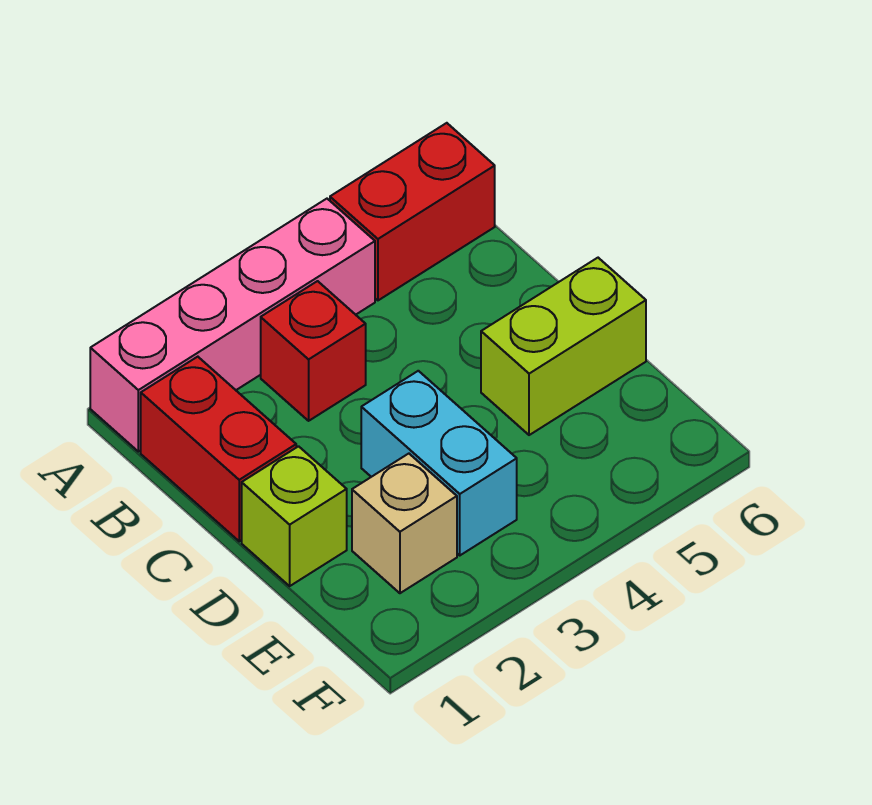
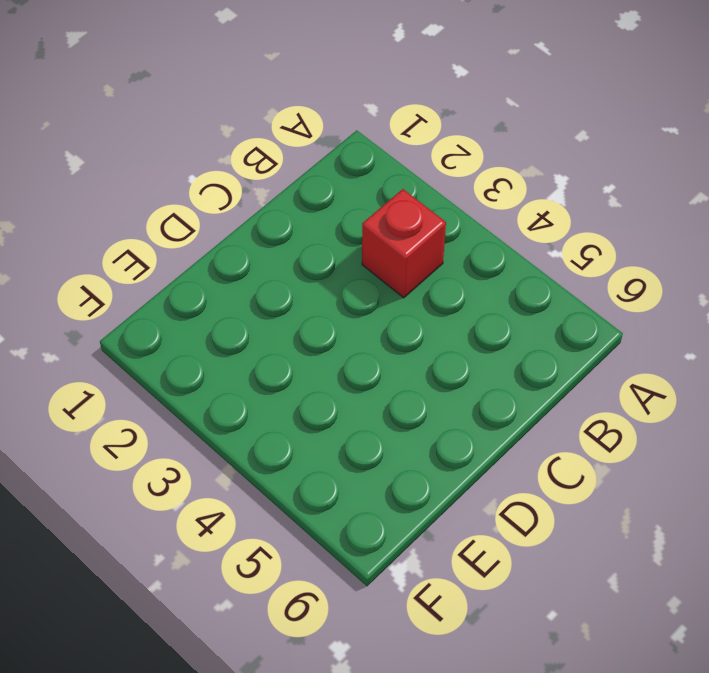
none -> pink brick A1:A4 level 1
none -> red brick A5:A6 level 1

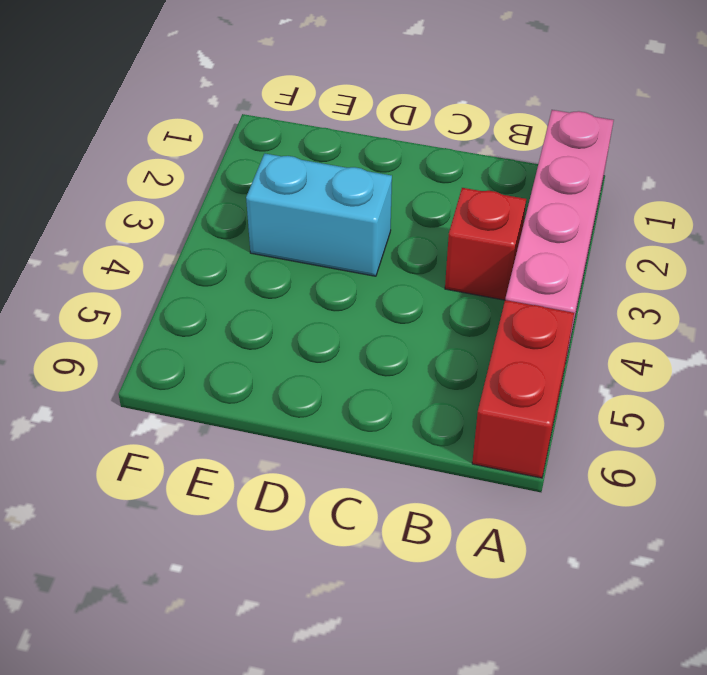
none -> red brick B1:C1 level 1
none -> lime brick D1 level 1

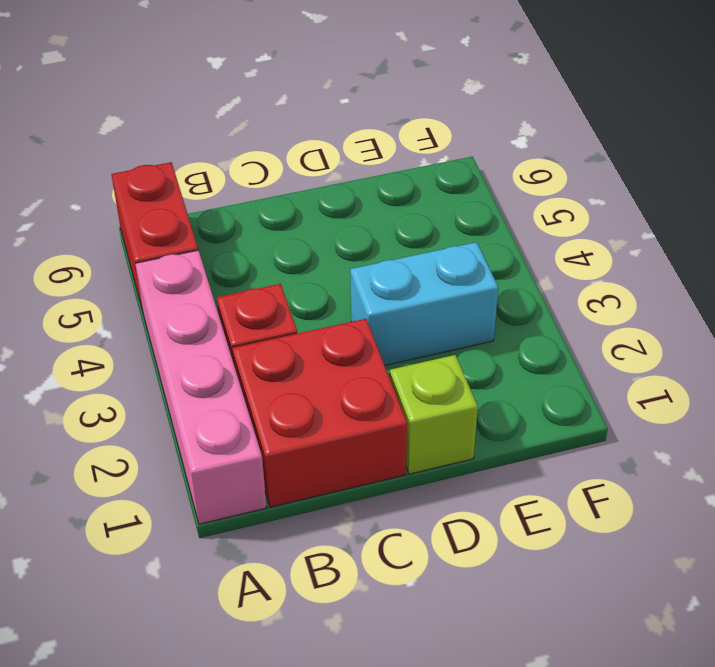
red brick B1:C2 level 1 -> red brick B1:C1 level 1
none -> lime brick D5:D6 level 1
none -> tan brick E2 level 1

